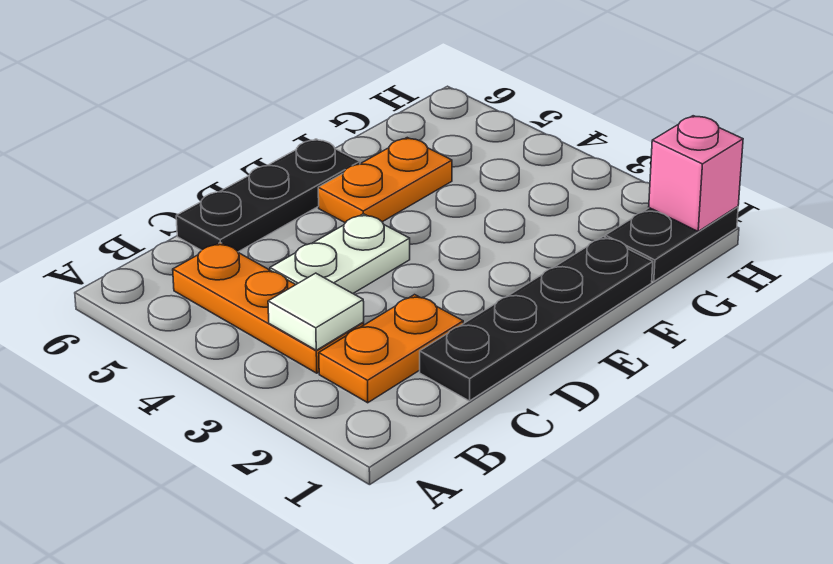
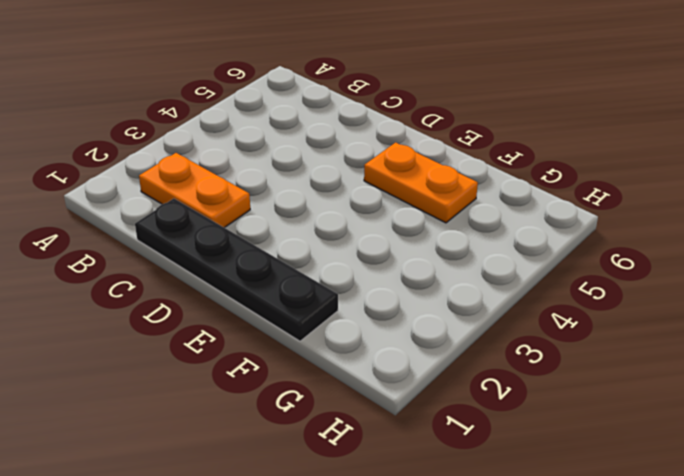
none -> orange plate B3:B5 level 1
none -> white plate C4:D4 level 1

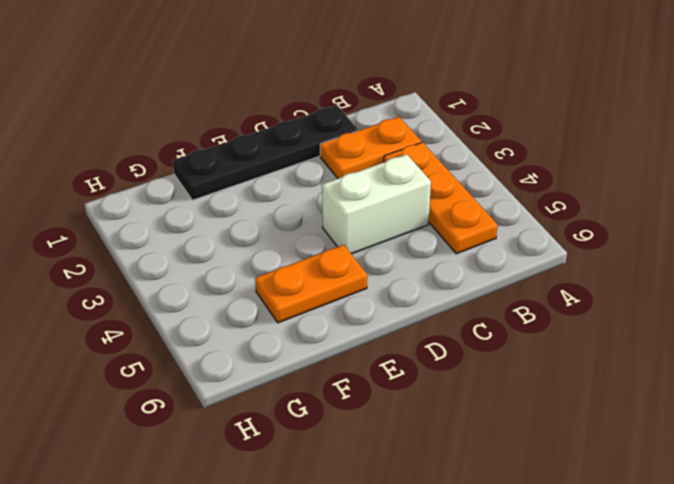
white brick C4:D4 level 1 -> white plate C4:D4 level 1
none -> black plate C6:E6 level 1
none -> black plate G1:H1 level 1

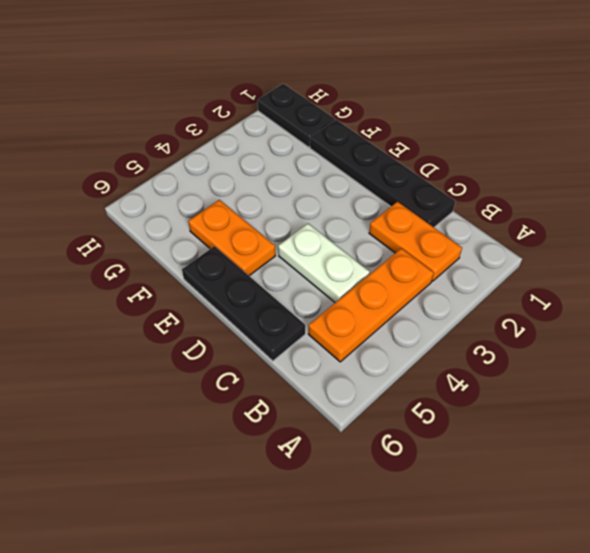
none -> white tile B3 level 2
none -> pink brick H1 level 2

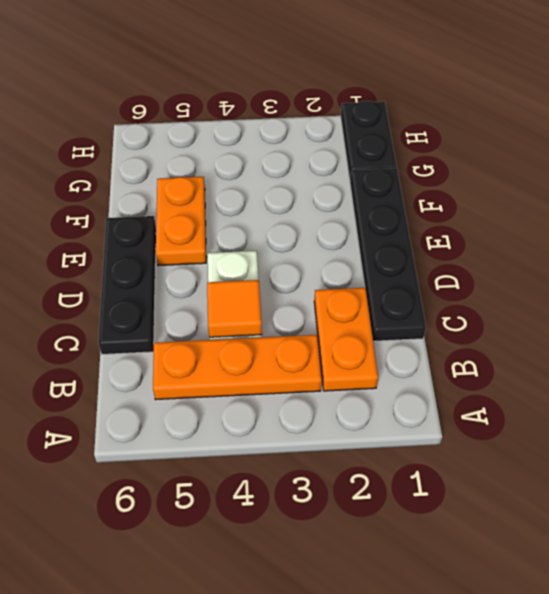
orange tile C4 level 2 -> none
none -> white tile B3 level 2
none -> pink brick H1 level 2

